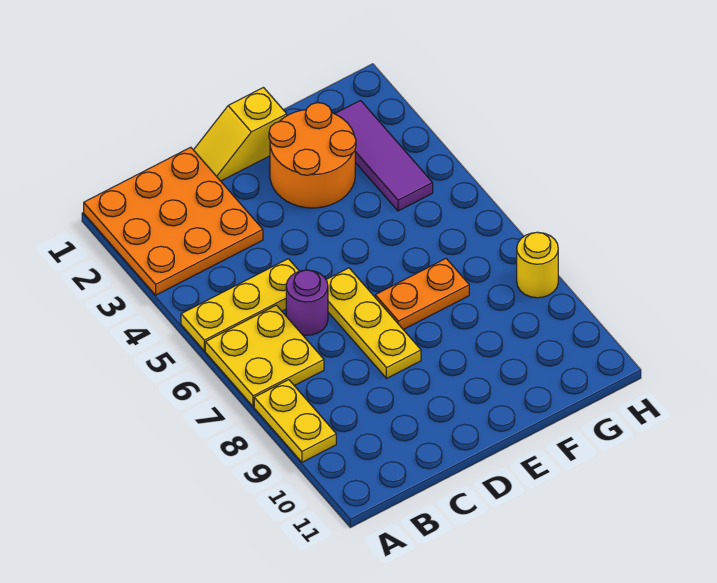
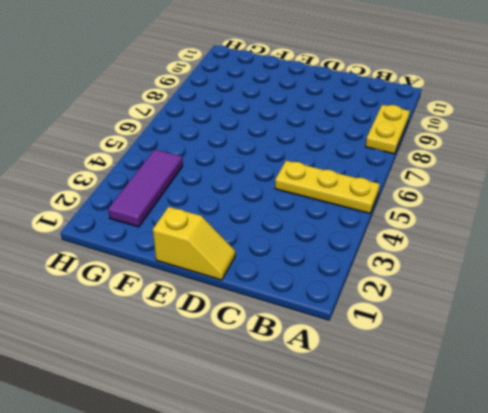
none -> orange plate A1:C3 level 1
none -> yellow plate A6:B7 level 1

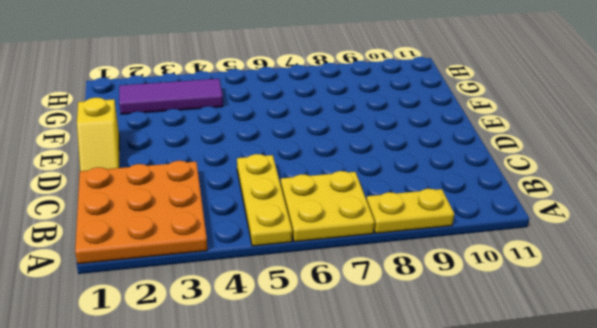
none -> purple round brick C6 level 1
none -> yellow plate D6:D8 level 1

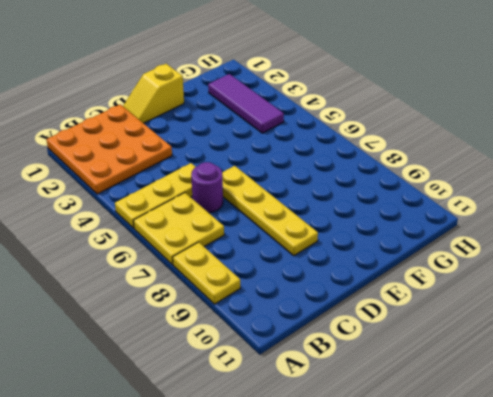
yellow plate D6:D9 level 1 -> yellow plate D6:D8 level 1
none -> orange round brick E2:F3 level 1
none -> orange plate E7:F7 level 1

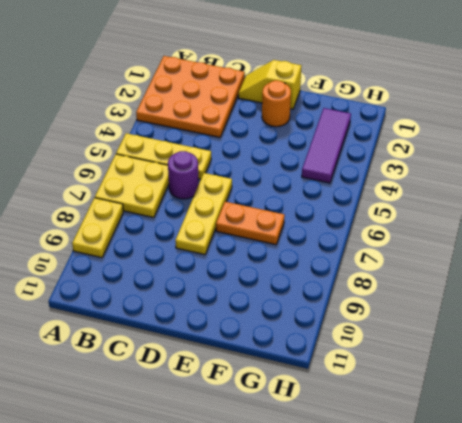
orange round brick E2 level 1 -> orange round brick E2:F3 level 1
none -> yellow round brick H8 level 1

